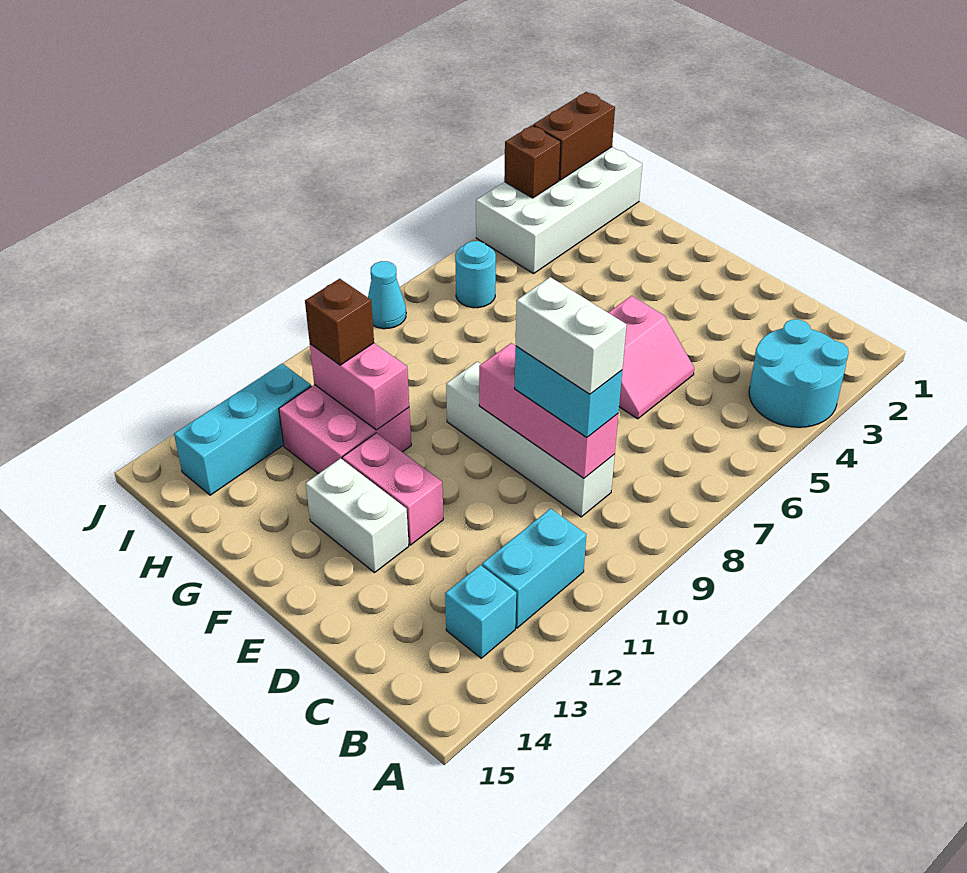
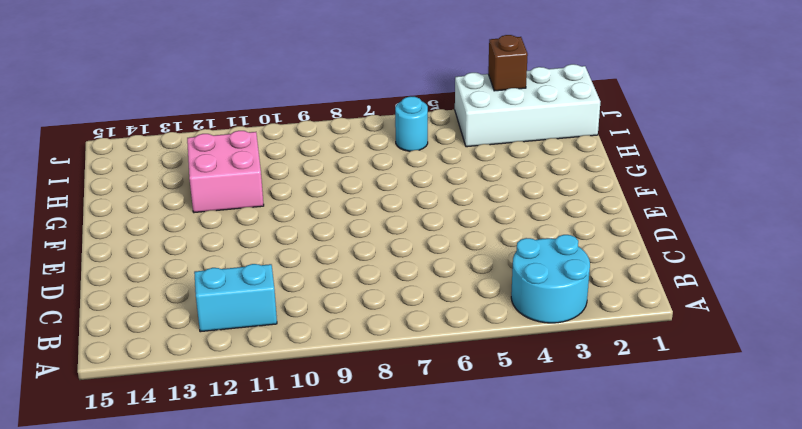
none -> cyan brick B13 level 1
none -> white brick C9:F9 level 1
none -> pink slope D5:E6 level 1 top E

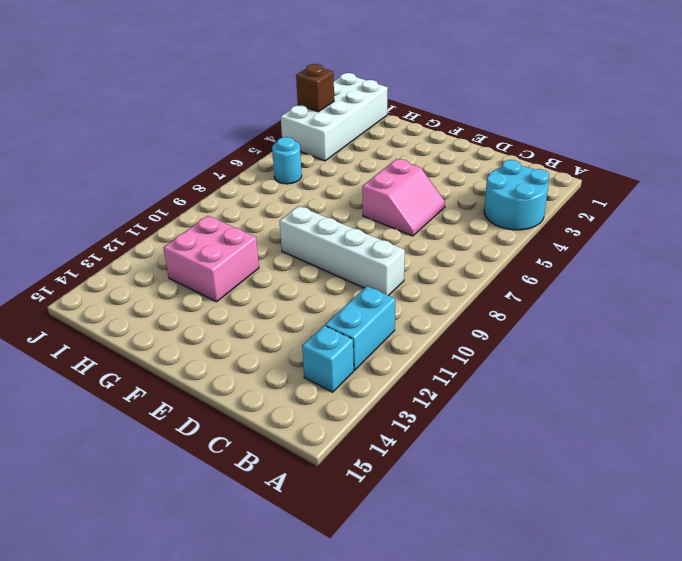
none -> pink brick E12:F12 level 1
none -> white brick E13:F13 level 1
none -> cyan brick I12:I14 level 1

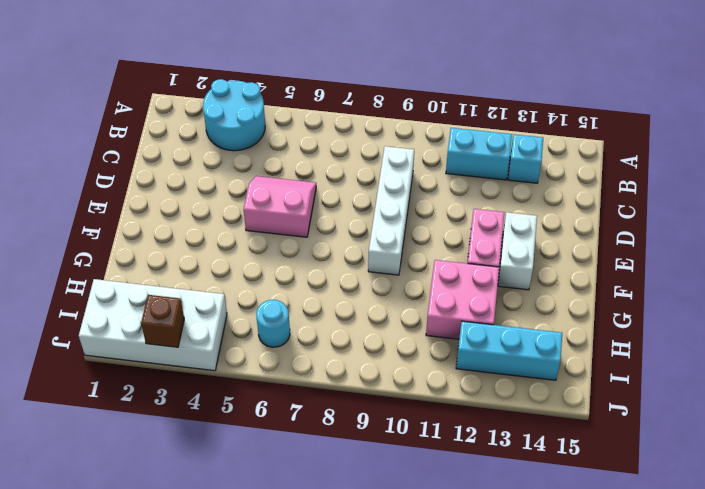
none -> cyan cone J8 level 1
none -> pink brick C9:E9 level 2
none -> pink brick G11:H11 level 2

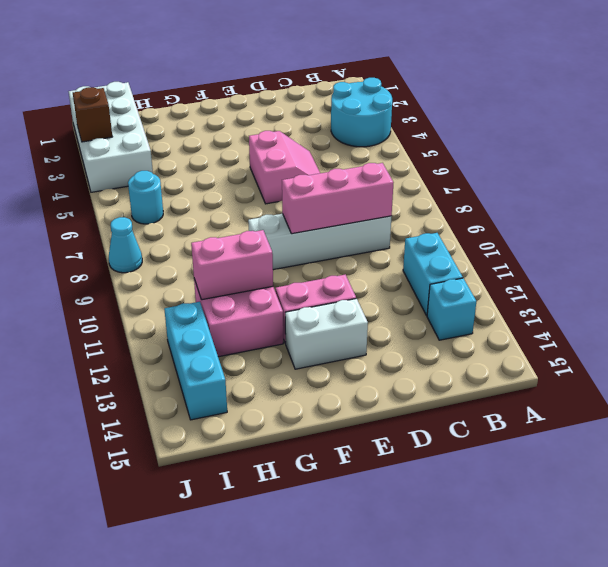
none -> brown brick J1:J2 level 2
none -> cyan brick C9:D9 level 3
none -> brown brick H11 level 3

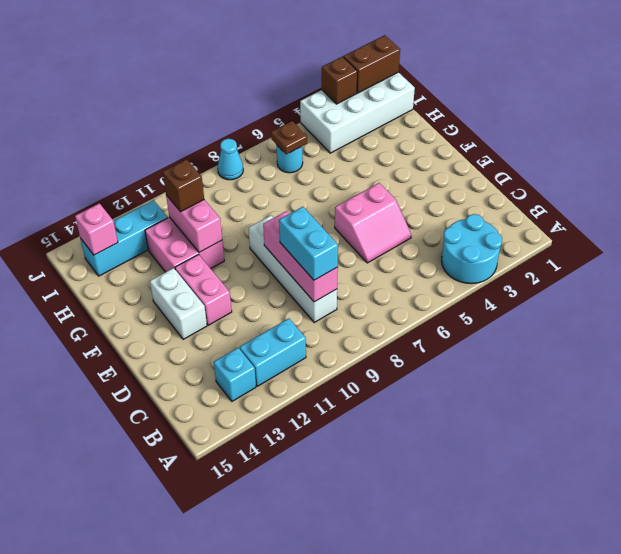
brown plate I6 level 2 -> none
pink brick I14 level 2 -> none
none -> white brick C9:D9 level 4

